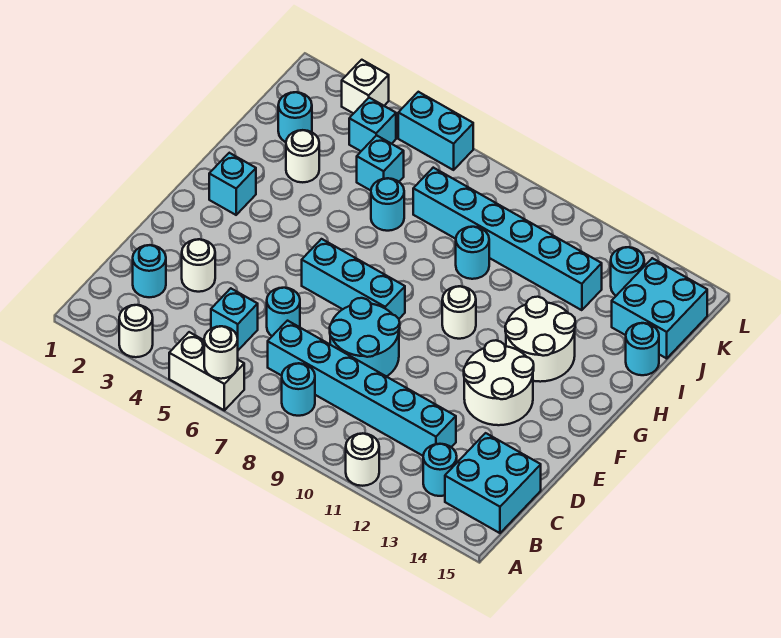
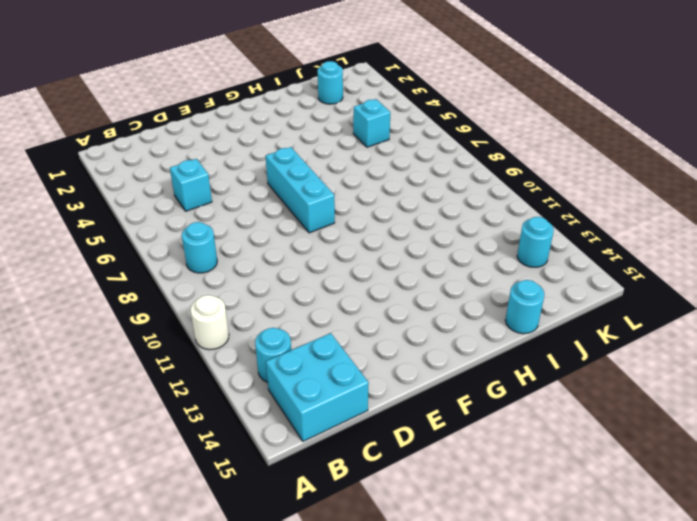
none -> white round brick A3 level 1
none -> white brick A5:A6 level 1
none -> cyan round brick C2 level 1
none -> cyan brick C7:C12 level 1

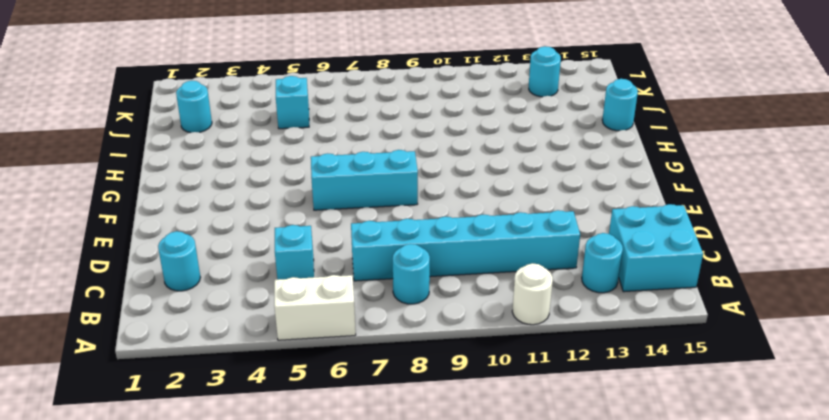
none -> white round brick A3 level 1
none -> white round brick D3 level 1
none -> cyan round brick D6 level 1
none -> cyan round brick D8:E9 level 1

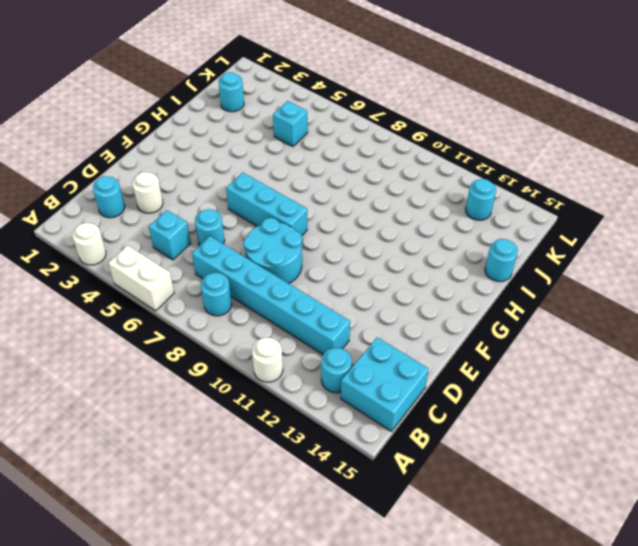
none -> white round brick E12:F13 level 1
none -> cyan brick G2 level 1
none -> white round brick G10 level 1
none -> white round brick G12:H13 level 1

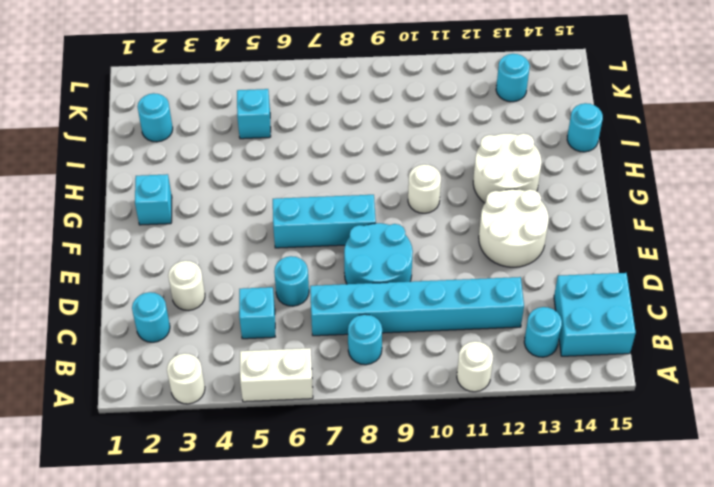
none -> white round brick I3 level 1
none -> cyan round brick I6 level 1
none -> cyan round brick I9 level 1
none -> cyan brick J7:J12 level 1

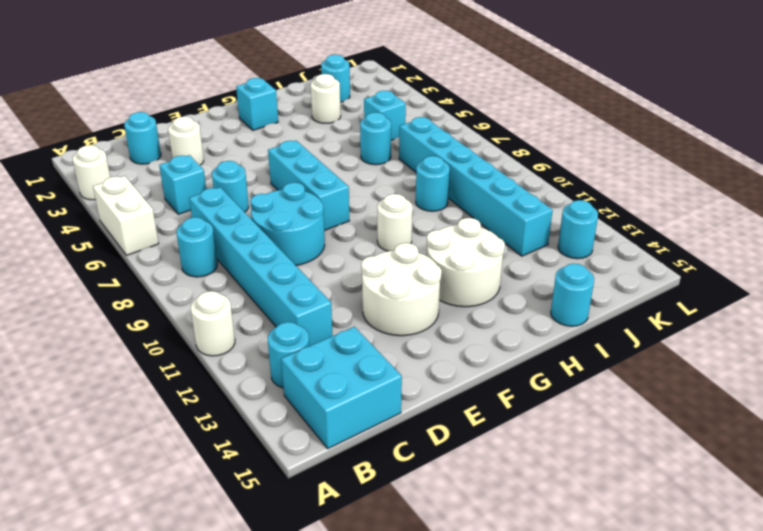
none -> cyan brick J14:K15 level 1
none -> cyan brick K4 level 1
none -> white brick L3 level 1
none -> cyan brick L5:L6 level 1

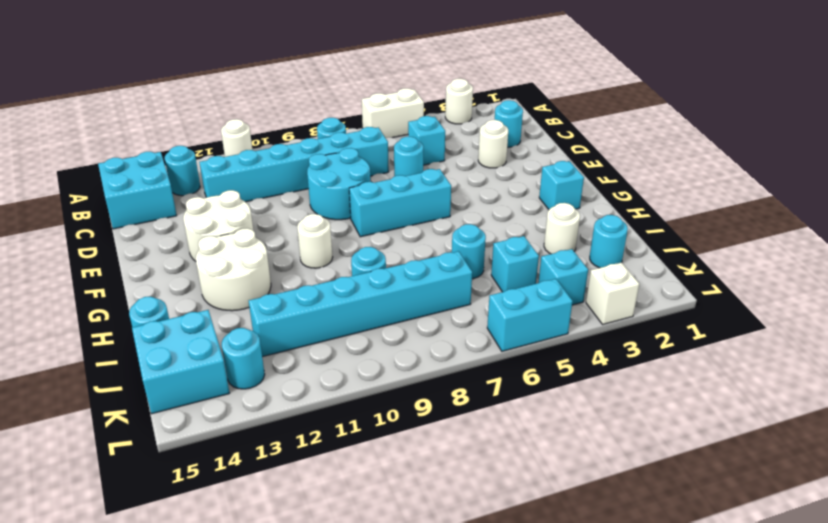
none -> white round brick A6 level 2

